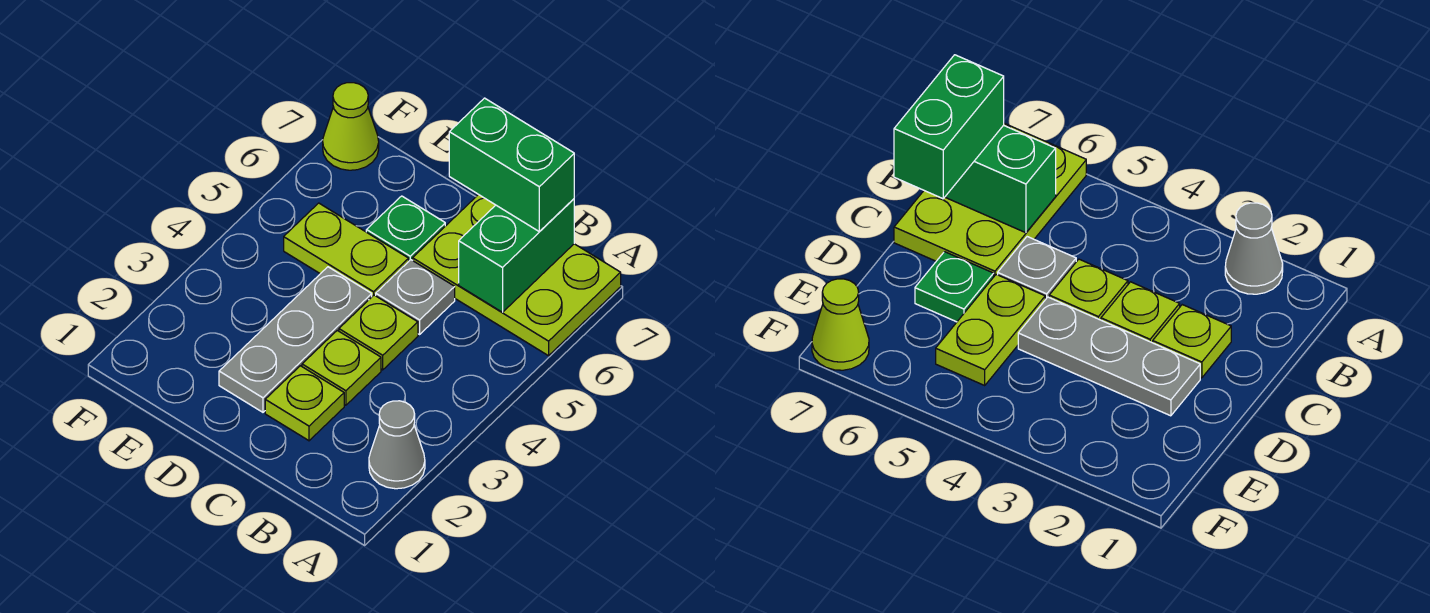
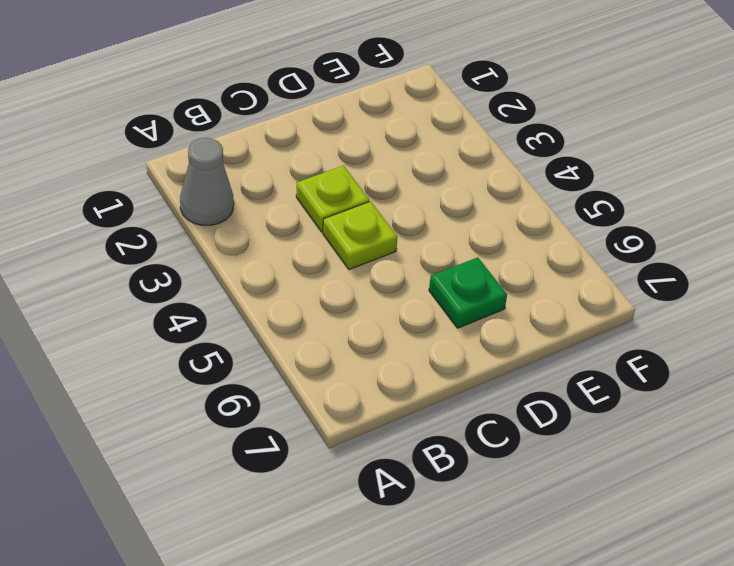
none -> lime plate A6:C7 level 1
none -> lime plate C2 level 1
none -> grey plate C5 level 1

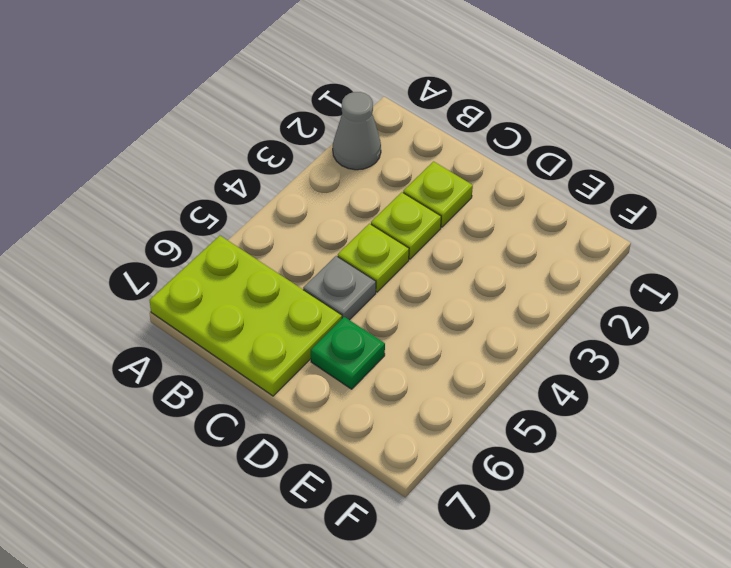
none -> grey plate D2:D4 level 1
none -> lime plate D5:E5 level 1
none -> lime cone F7 level 1

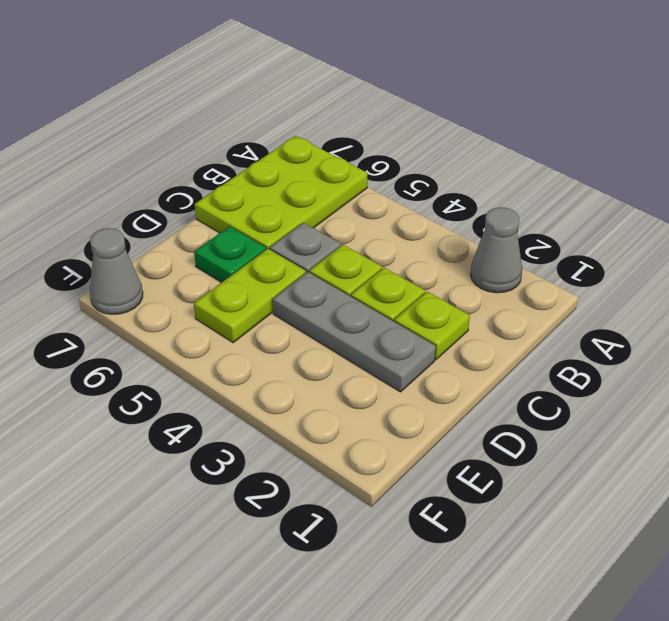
grey cone F7 level 1 -> lime cone F7 level 1
none -> green brick B6:B7 level 2
none -> green brick B7:C7 level 3

